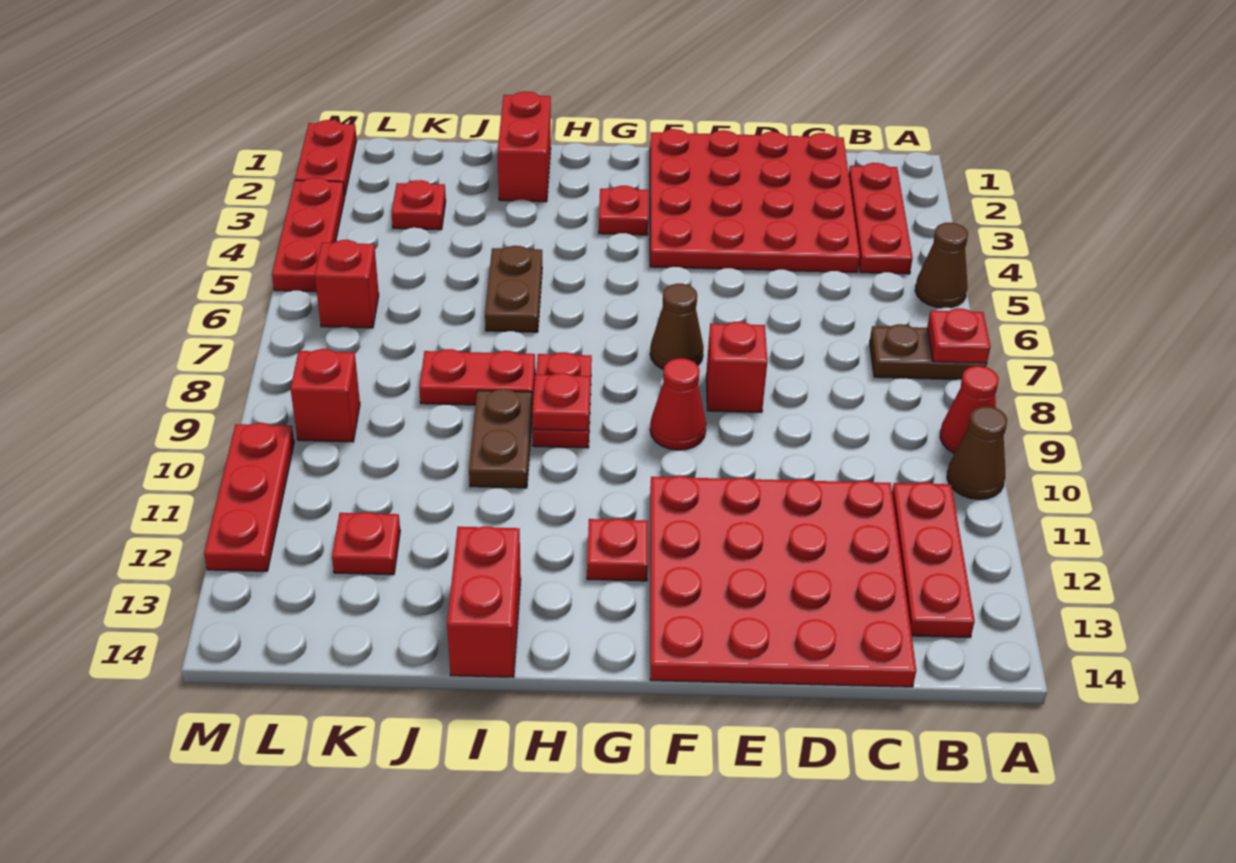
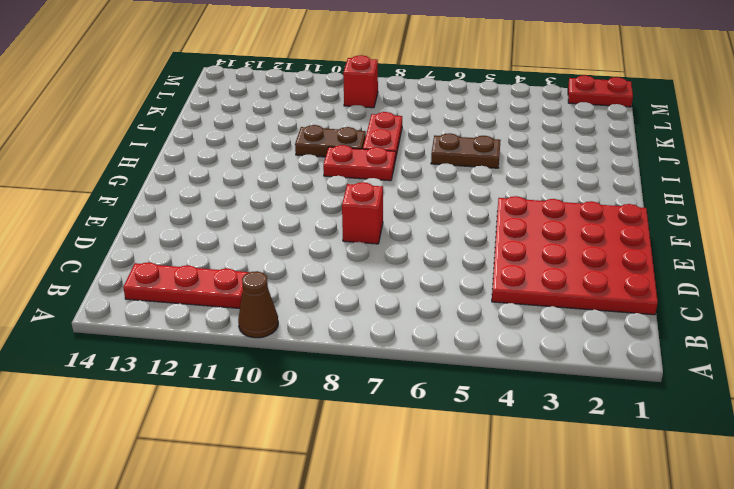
none -> brown cone A5 level 1
none -> brown plate A7:B7 level 1
none -> red cone A9 level 1

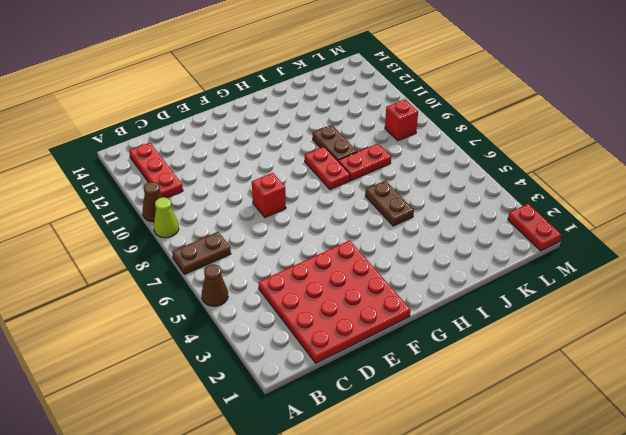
lime cone A9 level 1 -> red cone A9 level 1
none -> red plate B2:B4 level 1
none -> red plate C11:F14 level 1
none -> brown cone F7 level 1

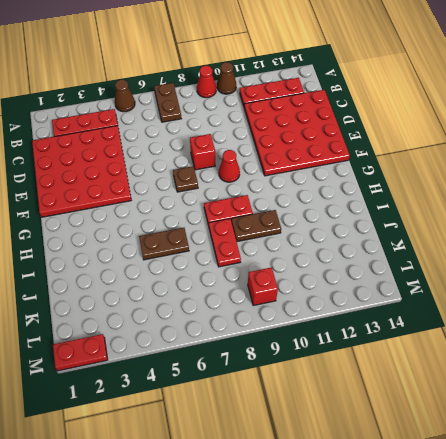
brown plate F7 level 1 -> brown cone F7 level 1
none -> red plate G3 level 1
none -> red plate G12 level 1
none -> red brick I1:I2 level 1

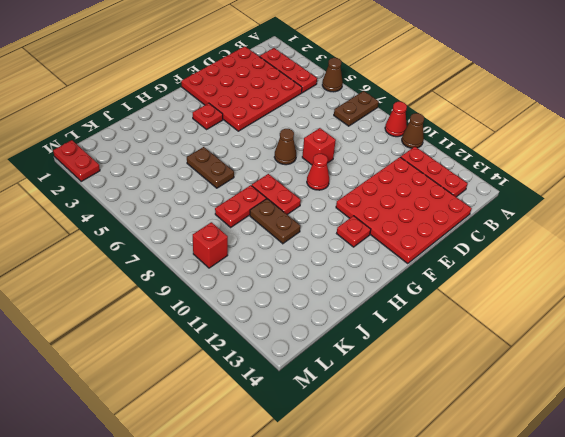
none -> red brick I1:I2 level 1
none -> red brick I13:I14 level 1
none -> red plate K3 level 1

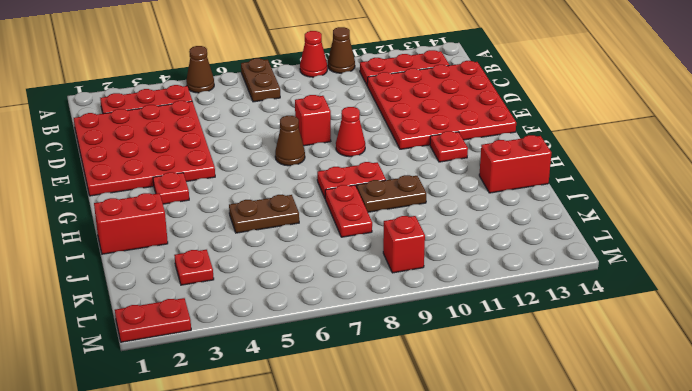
none -> red plate K12 level 1
none -> red brick L6 level 1
none -> red plate M3:M5 level 1

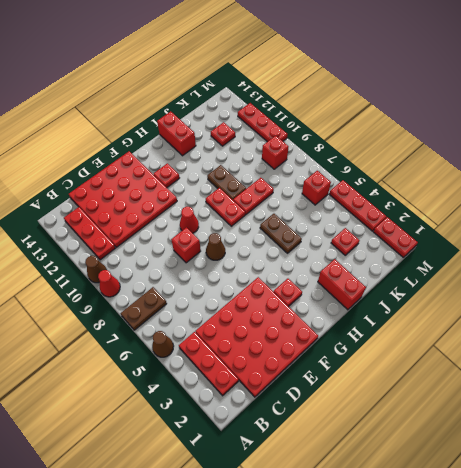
none -> red plate A7 level 2
none -> red plate H9 level 2

